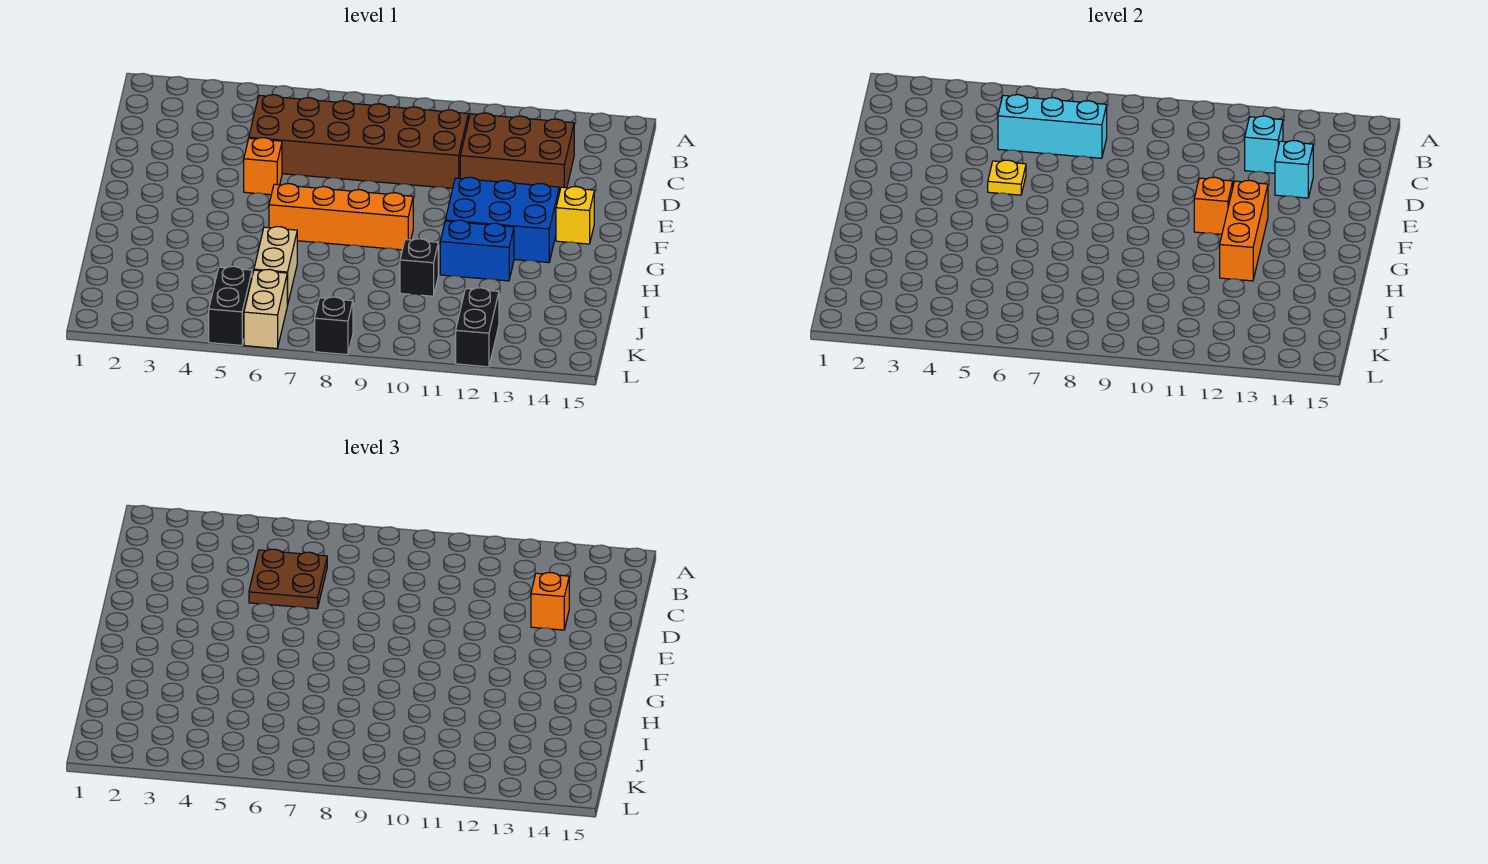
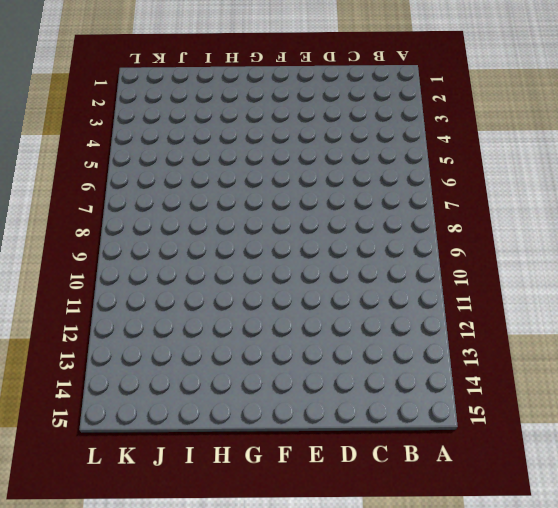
none -> brown brick C5:D10 level 1
none -> brown brick C11:D13 level 1
none -> orange brick E5 level 1

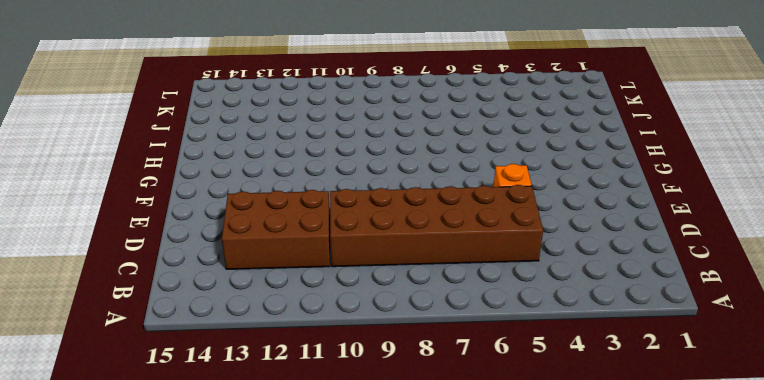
none -> blue brick F11:G13 level 1
none -> yellow brick F14 level 1
none -> orange brick G6:G9 level 1

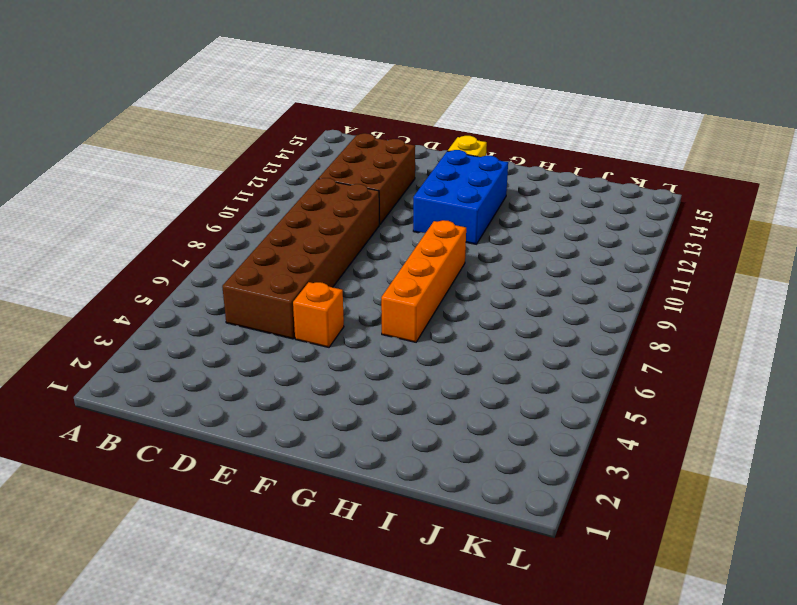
none -> blue brick H11:H12 level 1
none -> tan brick I6:J6 level 1
none -> black brick I10 level 1

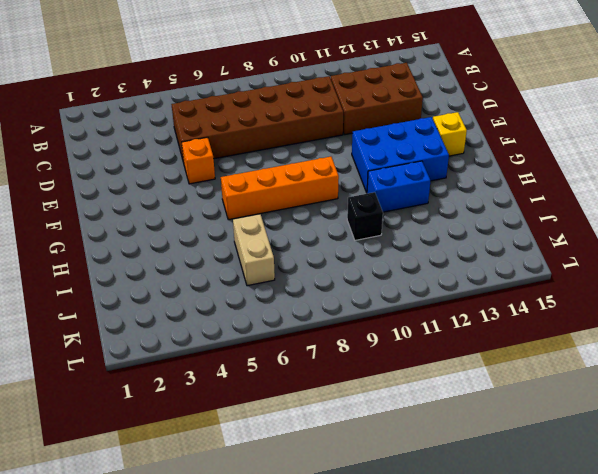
none -> black brick K5:L5 level 1
none -> tan brick K6:L6 level 1
none -> black brick K12:L12 level 1

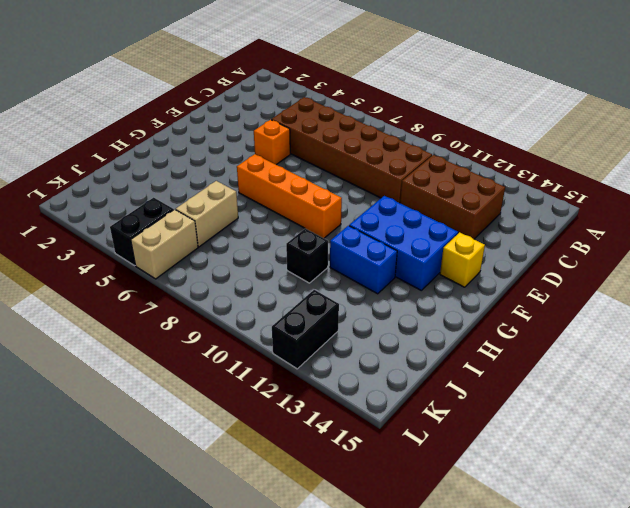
none -> black brick L8 level 1
none -> cyan brick C5:C7 level 2
none -> cyan brick C12 level 2

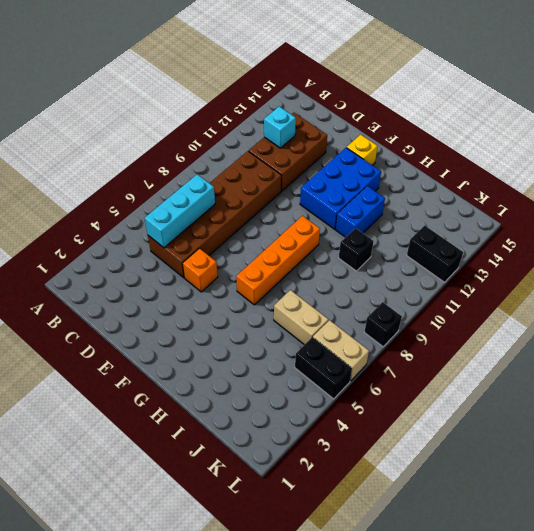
none -> cyan brick D13 level 2
none -> yellow plate E5 level 2
none -> orange brick F11 level 2

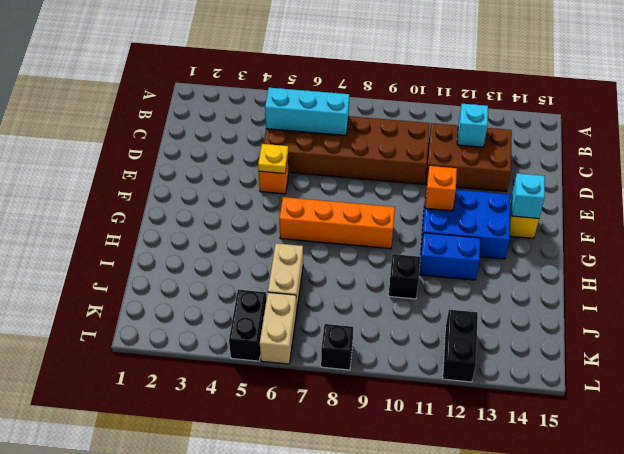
cyan brick F14 level 2 -> cyan brick D13 level 2
none -> orange brick F12:H12 level 2
none -> brown plate C5:D6 level 3
none -> orange brick D13 level 3

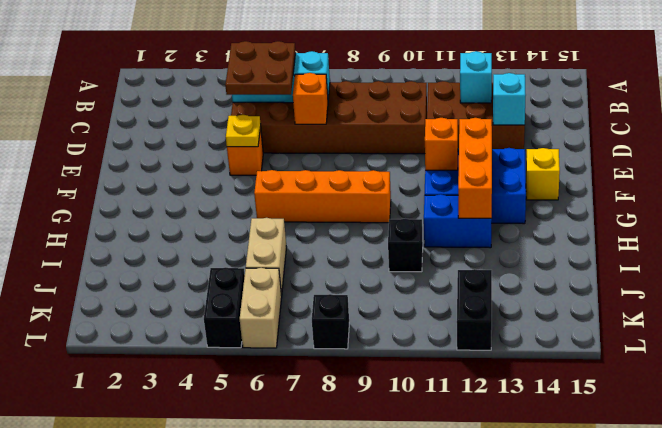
orange brick D7 level 2 -> orange brick D13 level 3

